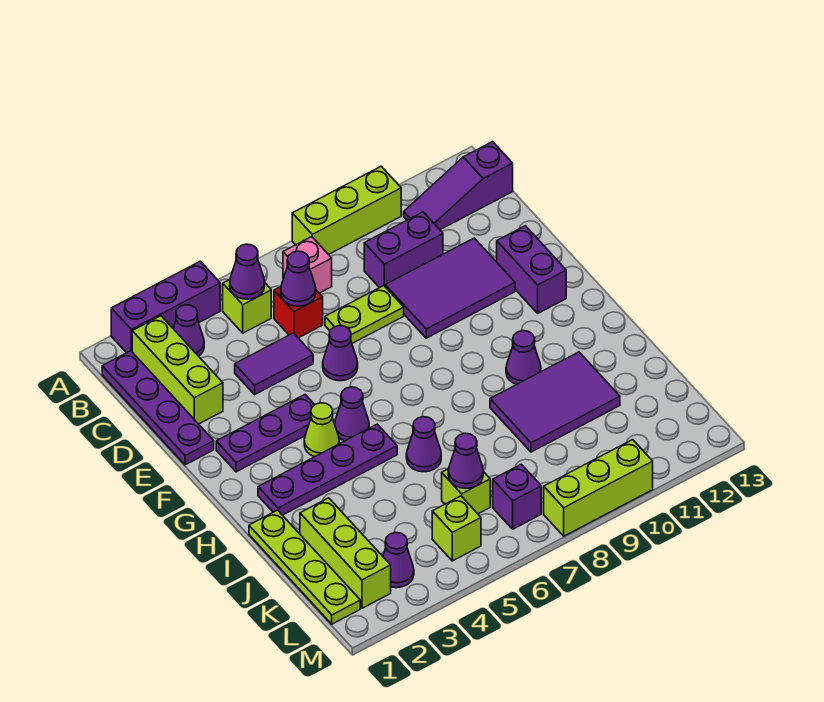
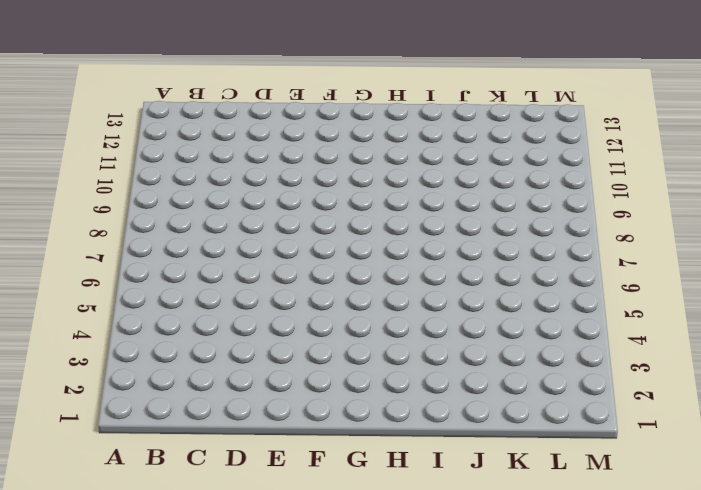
none -> purple brick A2:A4 level 1
none -> lime brick A8:A10 level 1
none -> purple plate B1:E1 level 1
none -> lime brick B2:D2 level 1

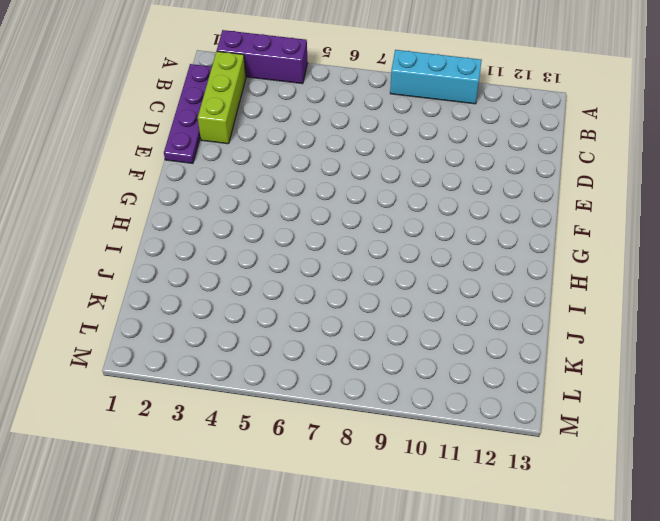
cyan brick A8:A10 level 1 -> lime brick A8:A10 level 1
none -> purple cone B3 level 1
none -> lime brick B5 level 1
none -> pink brick B7 level 1
none -> purple slope B11:B13 level 1 top 13

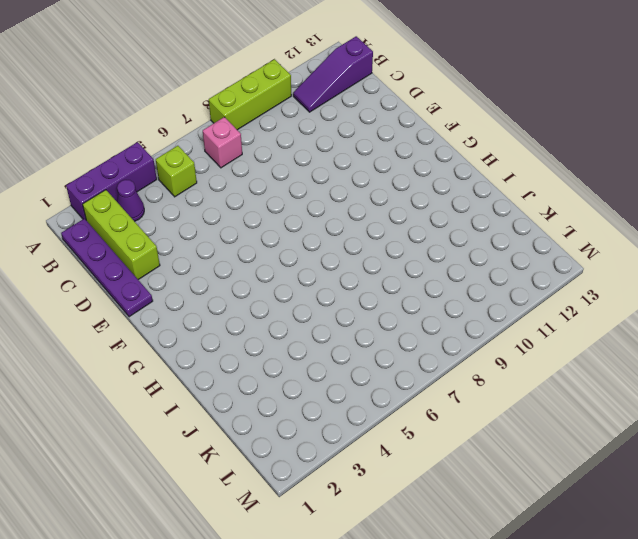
none -> red brick C6 level 1
none -> purple brick C9:C10 level 1
none -> purple tile D4:D5 level 1
none -> lime plate D7:D8 level 1

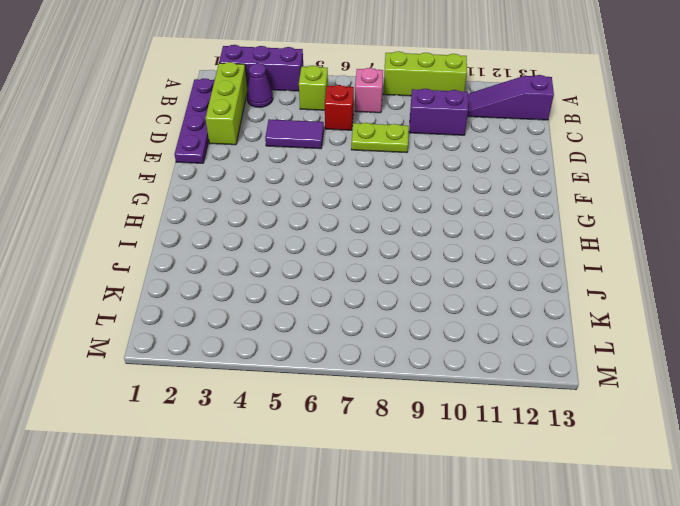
none -> purple tile D9:E11 level 1
none -> purple cone E6 level 1
none -> purple brick E12:F12 level 1
none -> purple plate F2:F4 level 1

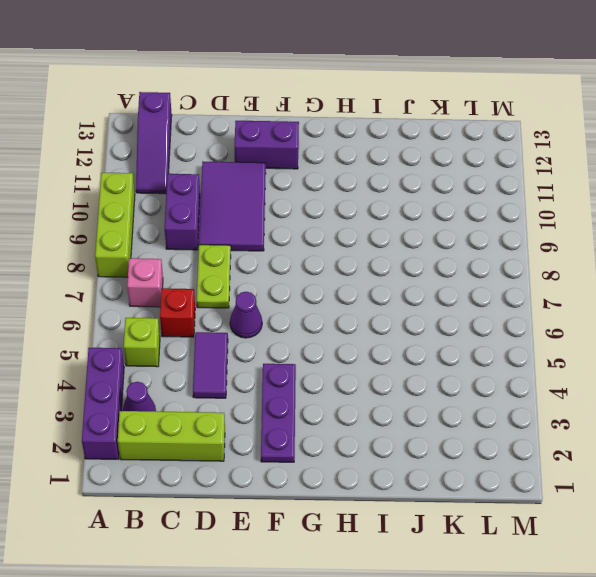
none -> purple plate B1:E1 level 1
none -> lime cone G4 level 1
none -> purple cone G5 level 1
none -> purple plate H2:H5 level 1

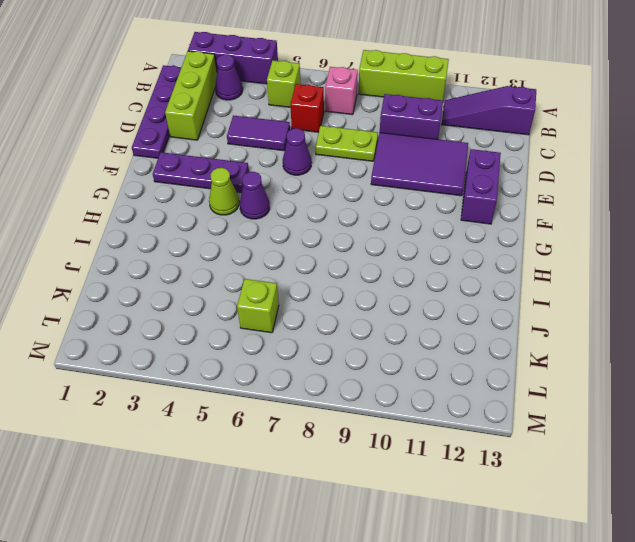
none -> purple plate H2:H5 level 1
none -> purple cone H10 level 1
none -> lime plate I1:L1 level 1
none -> purple cone I6 level 1

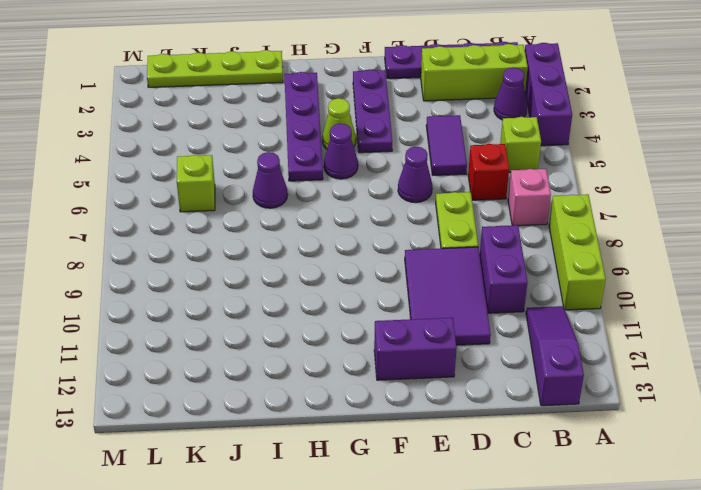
none -> purple cone H10 level 1
none -> purple tile I9:J11 level 1
none -> lime brick J2:L2 level 1
none -> purple cone L3 level 1

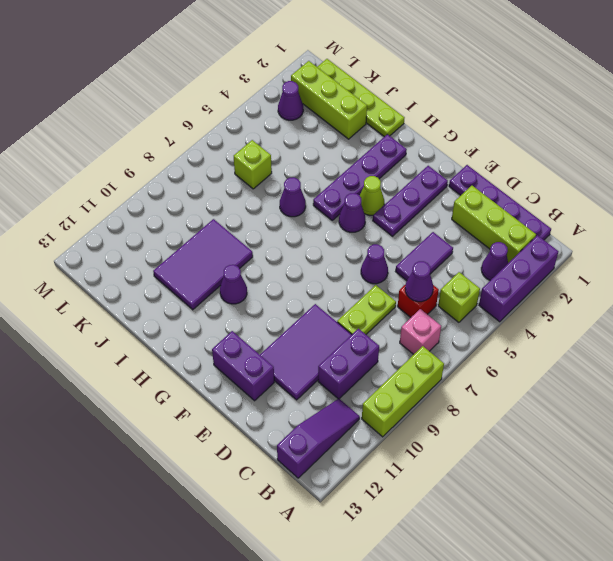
none -> lime brick L5 level 1
none -> purple brick L7 level 1
none -> lime brick M8:M10 level 1
none -> purple cone B5 level 2

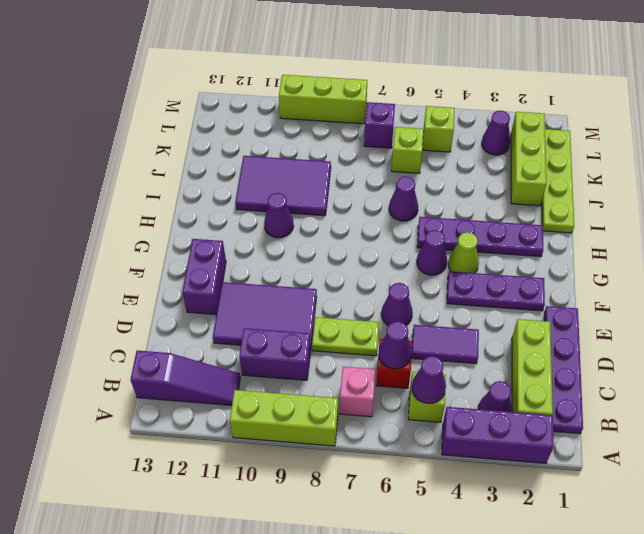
none -> purple cone K6 level 2

